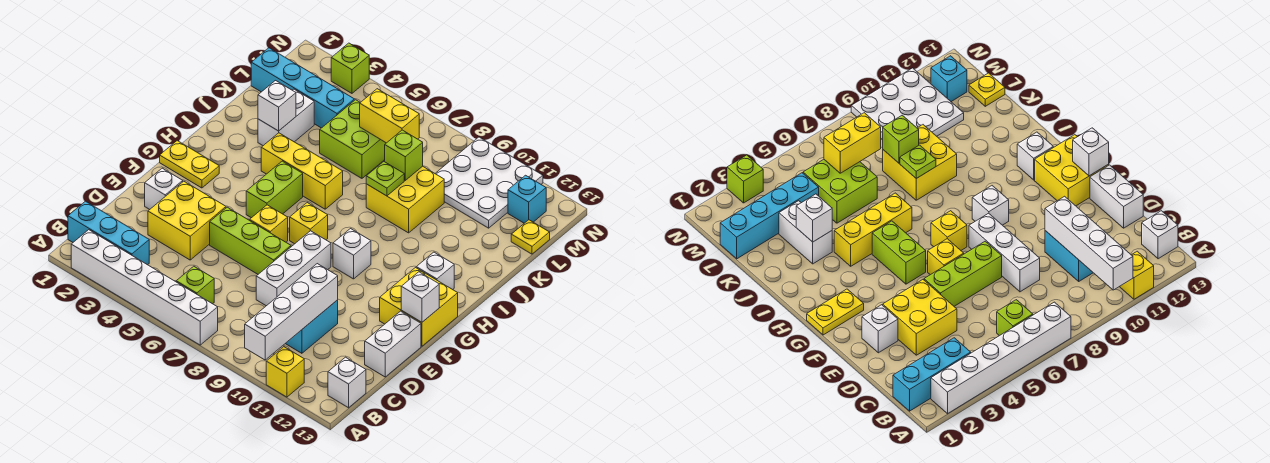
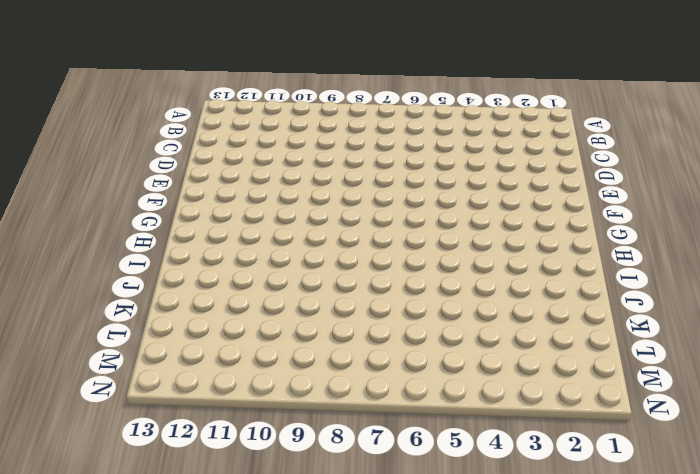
none -> white brick A2:A7 level 1
none -> yellow brick A11 level 1
none -> cyan brick B1:B3 level 1
none -> lime brick B6 level 1

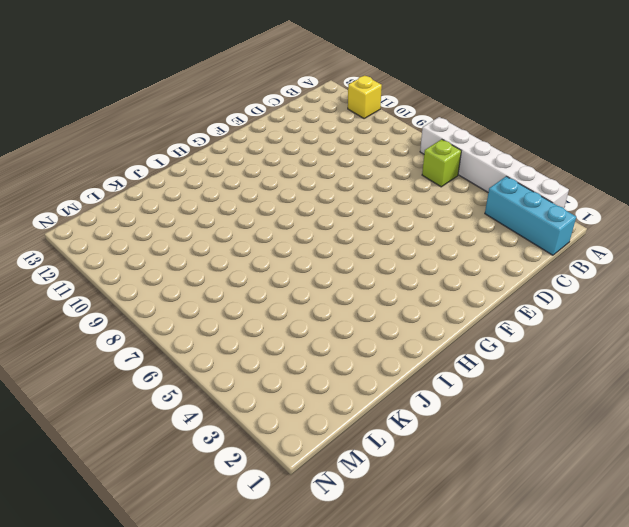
none -> white brick B13 level 1
none -> cyan brick C10:D10 level 1
none -> yellow brick D3:E4 level 1
none -> white brick D8:F8 level 1

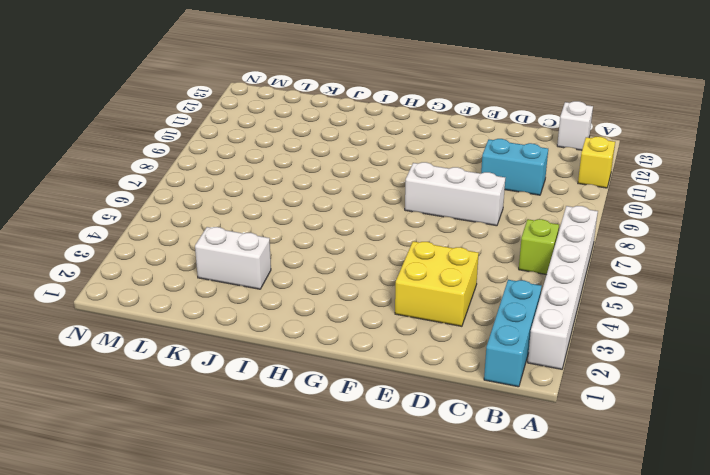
none -> white brick D13:E13 level 1
none -> white brick E2 level 1
none -> lime brick E5:E7 level 1
none -> yellow brick F6 level 1

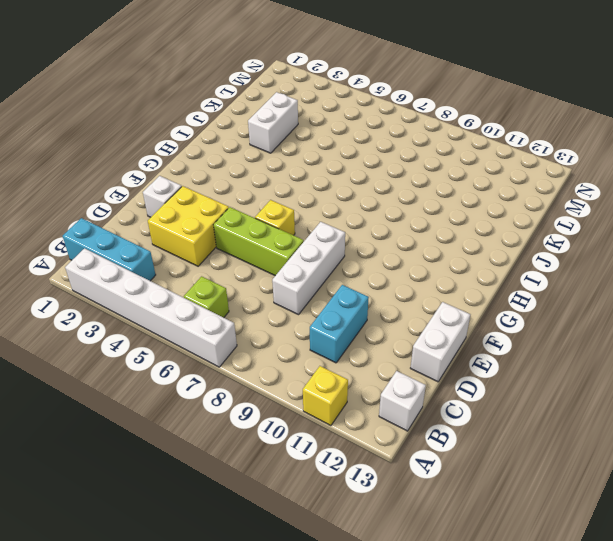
none -> yellow brick F12:G13 level 1
none -> yellow plate G1:G2 level 1
none -> lime brick G5:H5 level 1
none -> yellow brick G7 level 1

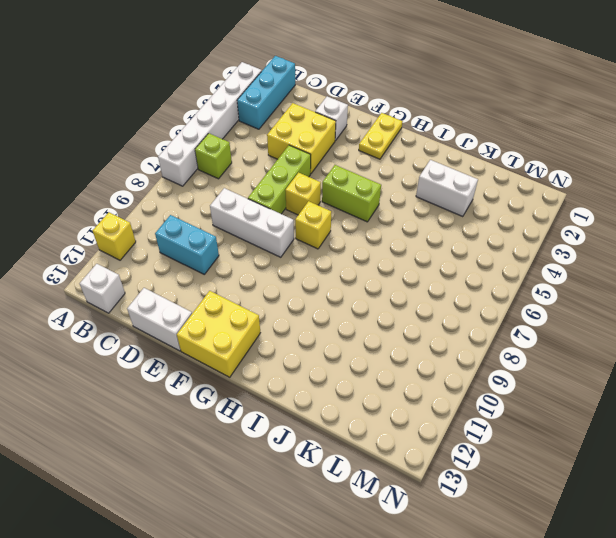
none -> white brick G9 level 1
none -> white brick H12 level 1
none -> yellow brick I4:I6 level 1
none -> yellow brick J8:K9 level 1

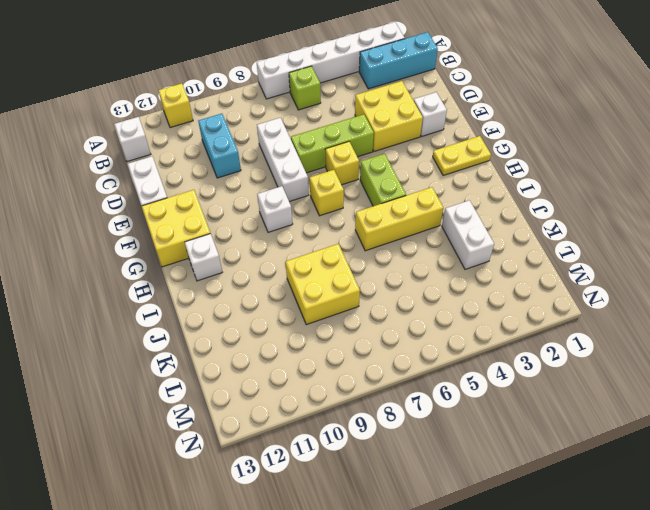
none -> lime brick K5:L6 level 1
none -> cyan brick L1:L4 level 1
none -> white plate L9:N11 level 1
none -> yellow plate L13 level 1

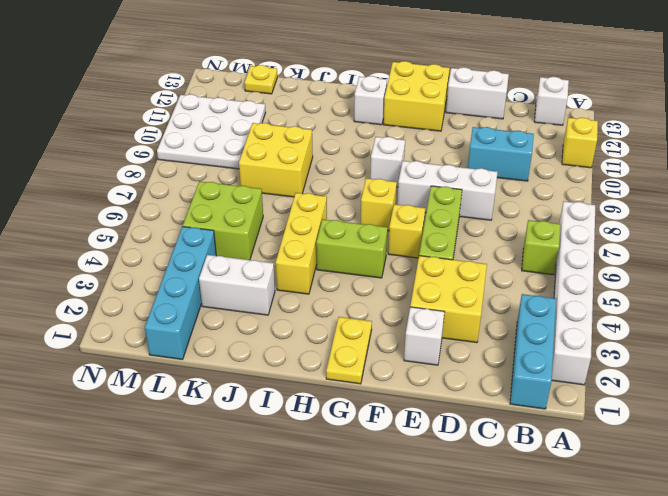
none -> cyan brick M12 level 1
none -> lime brick N3 level 1
none -> white brick A10:D10 level 2
none -> white brick F13 level 2

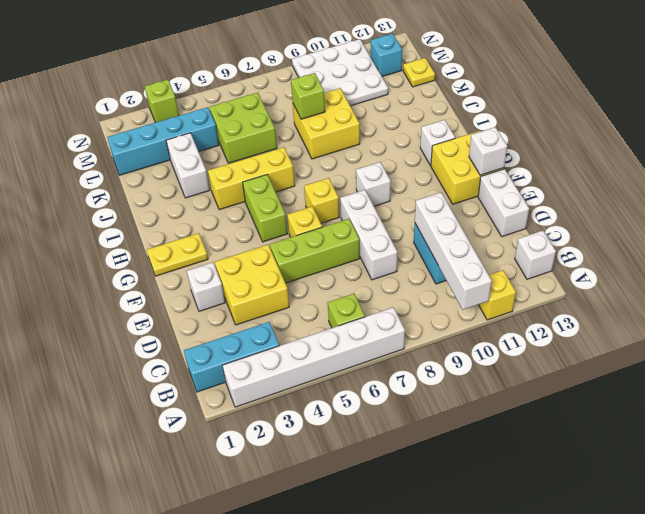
none -> white brick J3 level 2
none -> lime plate J8 level 2
none -> yellow brick L6:L7 level 2

